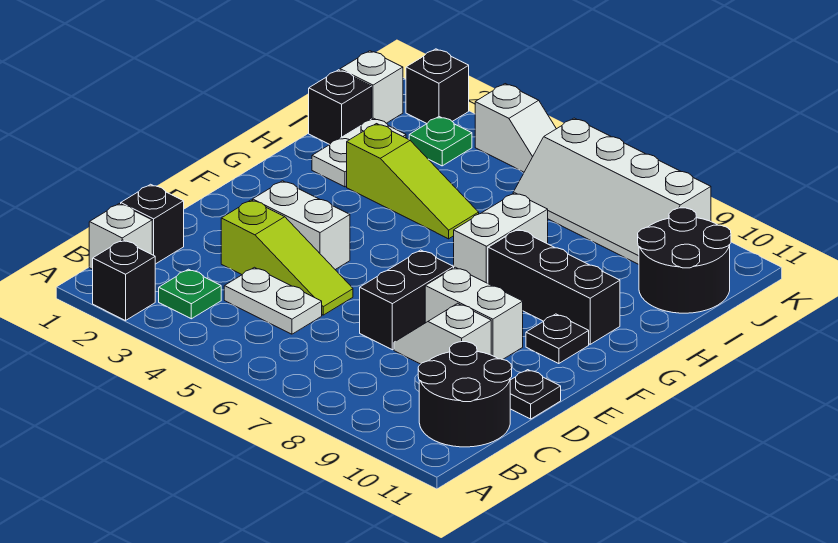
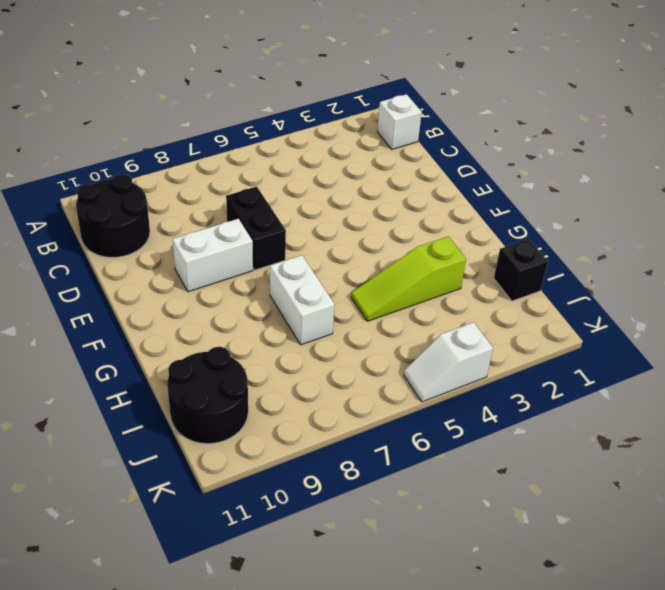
none -> black brick A2 level 1
none -> green plate B3 level 1
none -> black brick C1 level 1

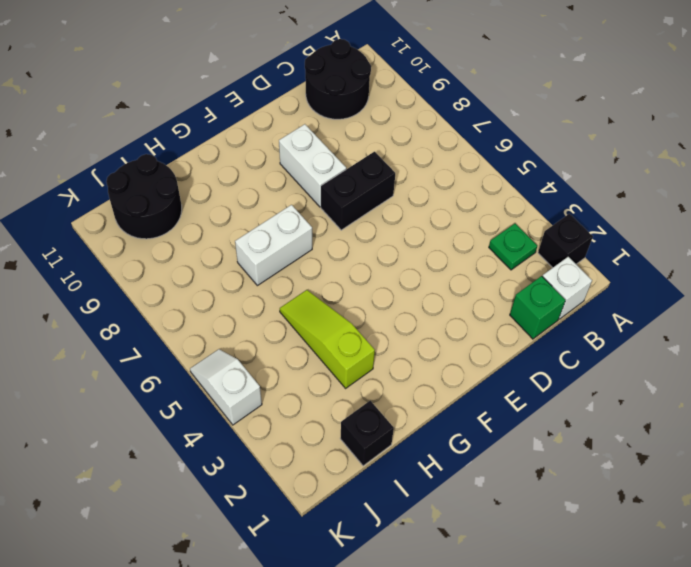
green brick C1 level 1 -> black brick C1 level 1
none -> white plate C4:C5 level 1
none -> lime slope D3:D5 level 1 top 3
none -> white slope D8:D9 level 1 top 9

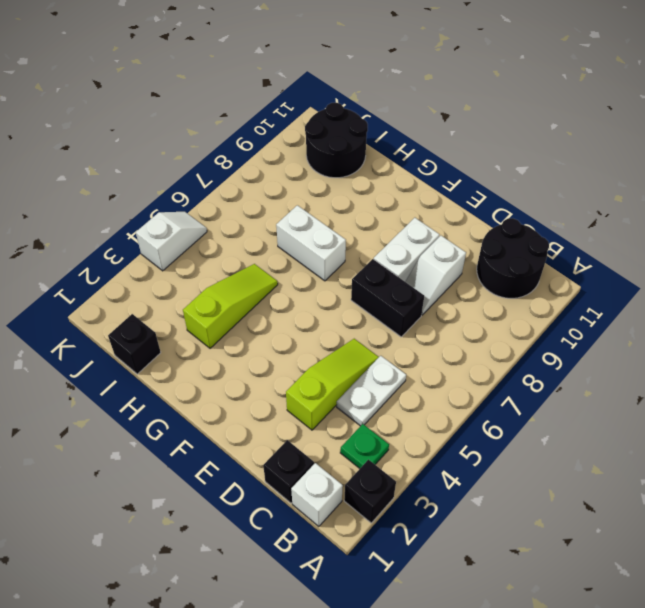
none -> black plate D11 level 1
none -> white brick E3:E4 level 1
none -> black plate F10 level 1

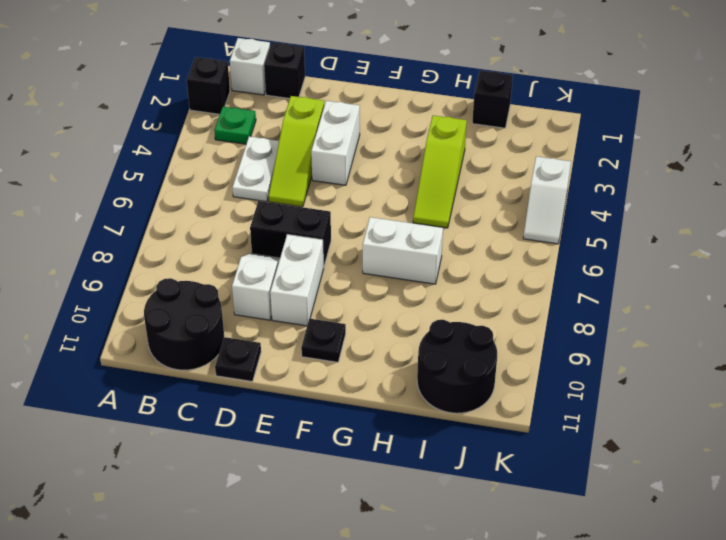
none -> black brick G8:G10 level 1
none -> white plate H2:I2 level 1
none -> white brick J1 level 1

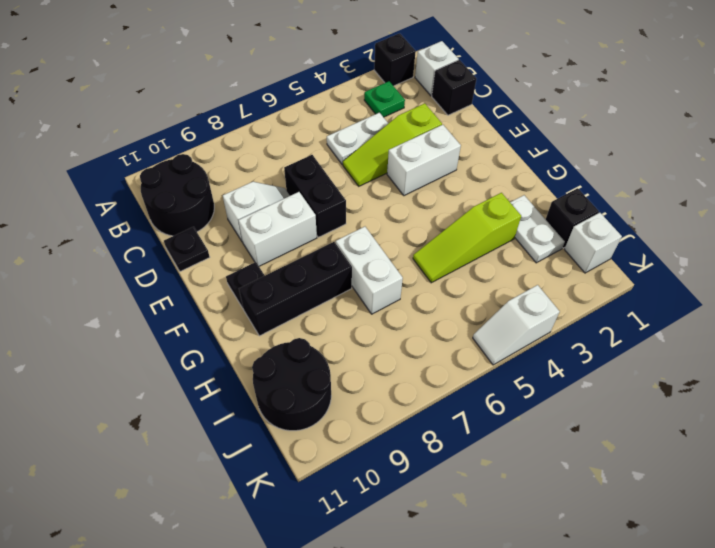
none -> green plate J3 level 1
none -> white slope J6:K9 level 1 top K
none -> black brick K2 level 1

